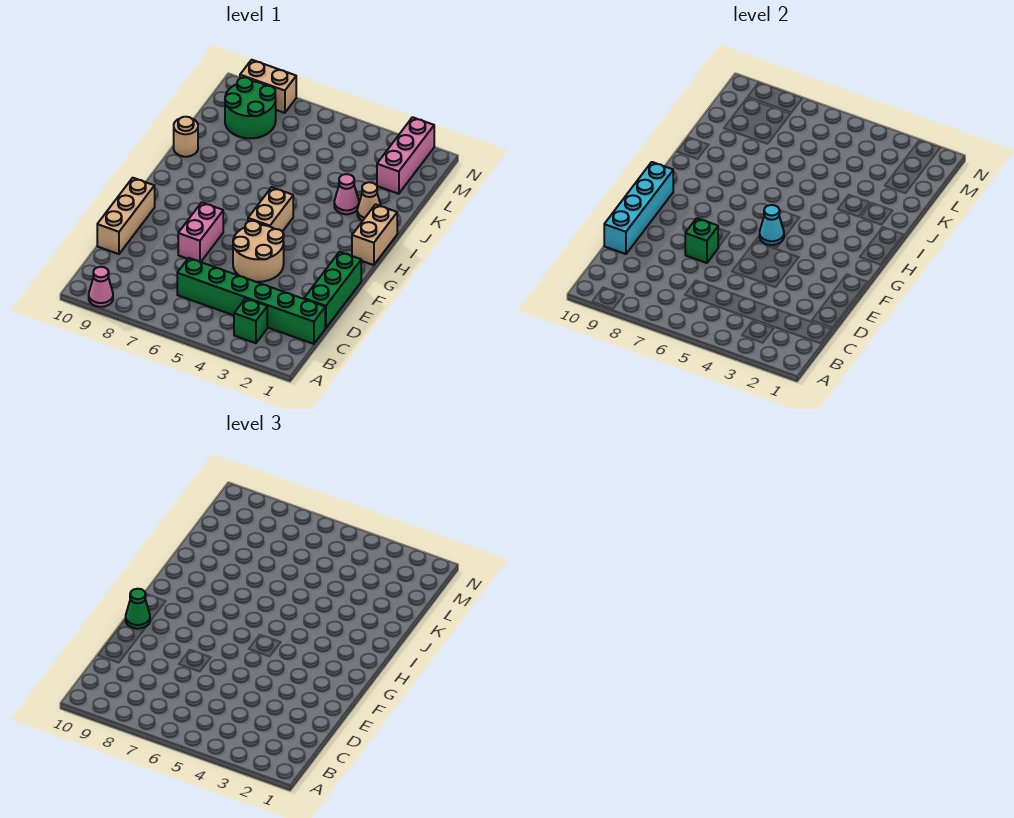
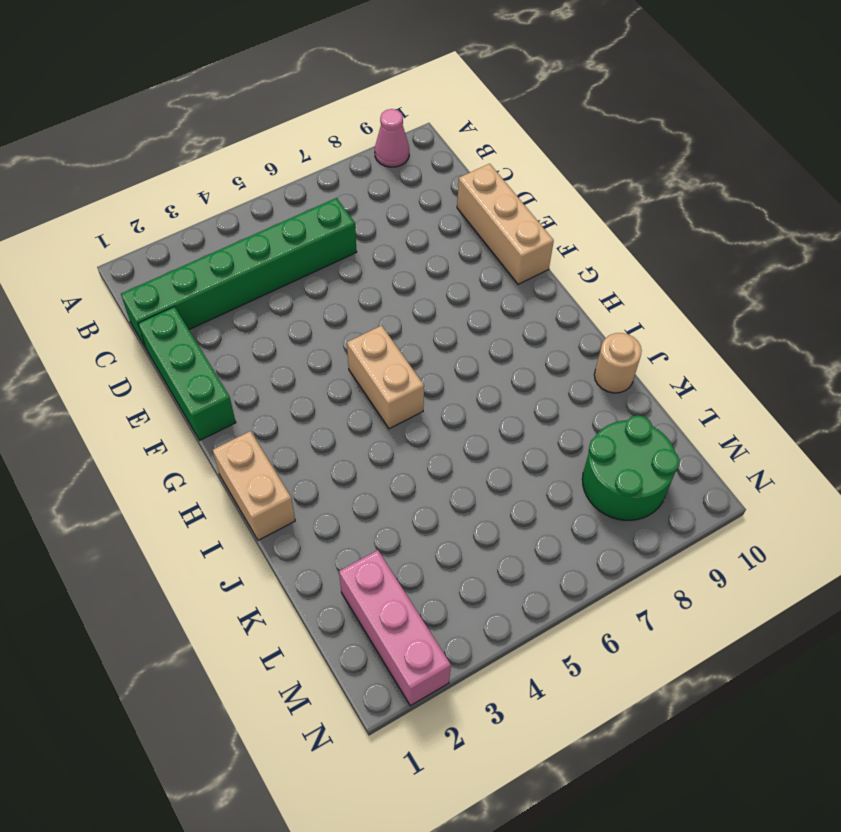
none -> green brick B3 level 1
none -> tan round brick E4:F5 level 1
none -> pink brick E7:F7 level 1

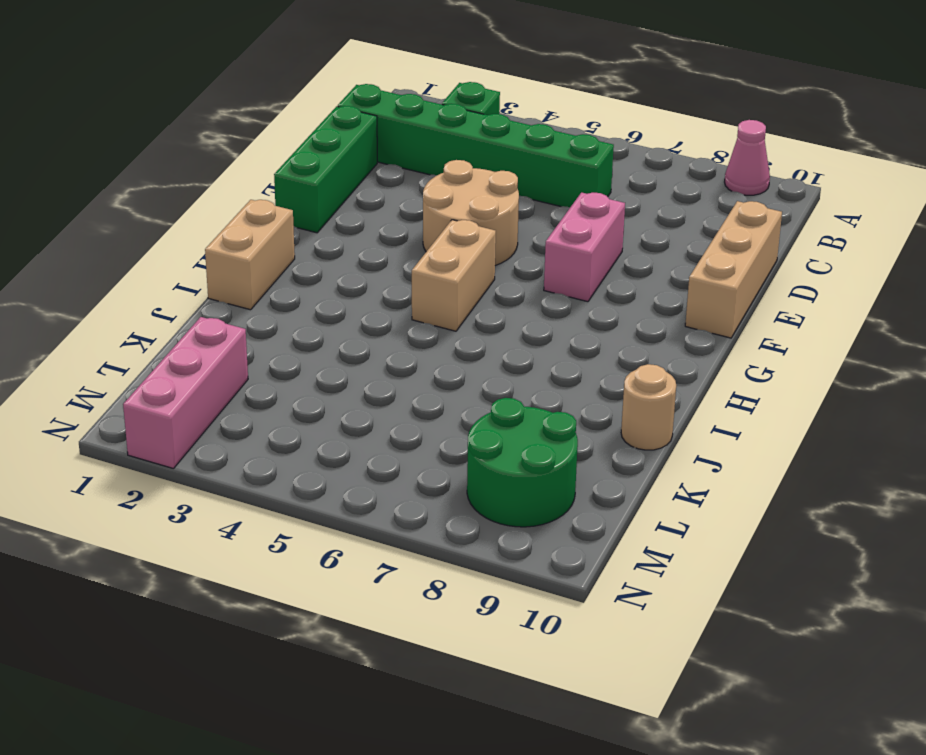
none -> tan cone J2 level 1
none -> pink cone J3 level 1
none -> tan brick N8:N9 level 1

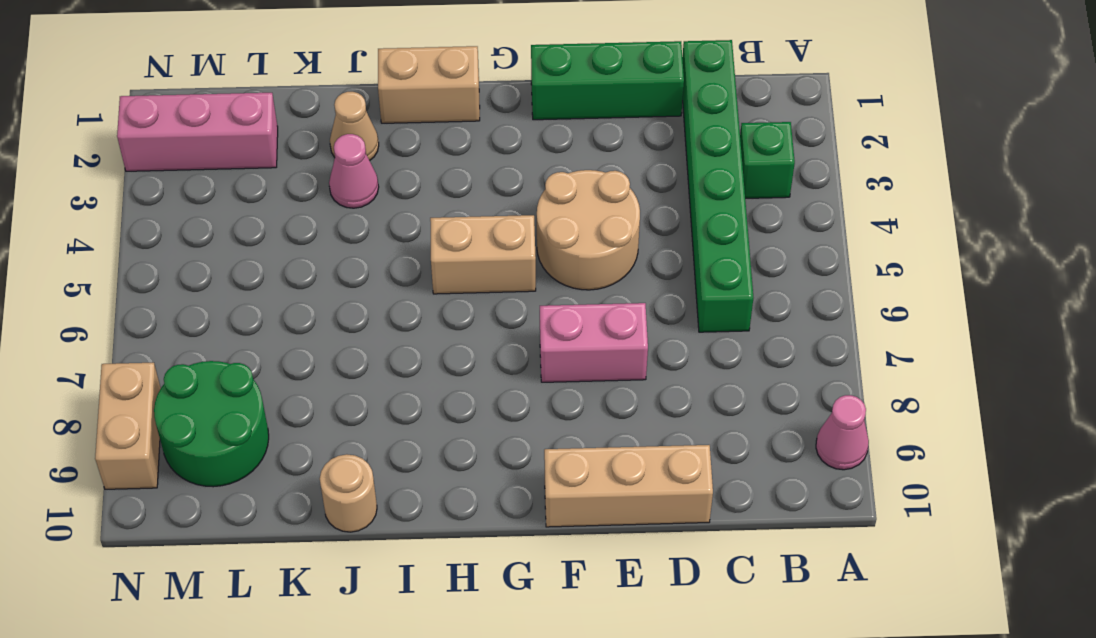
none -> cyan brick D10:G10 level 2
none -> green brick E7 level 2
none -> cyan cone G5 level 2

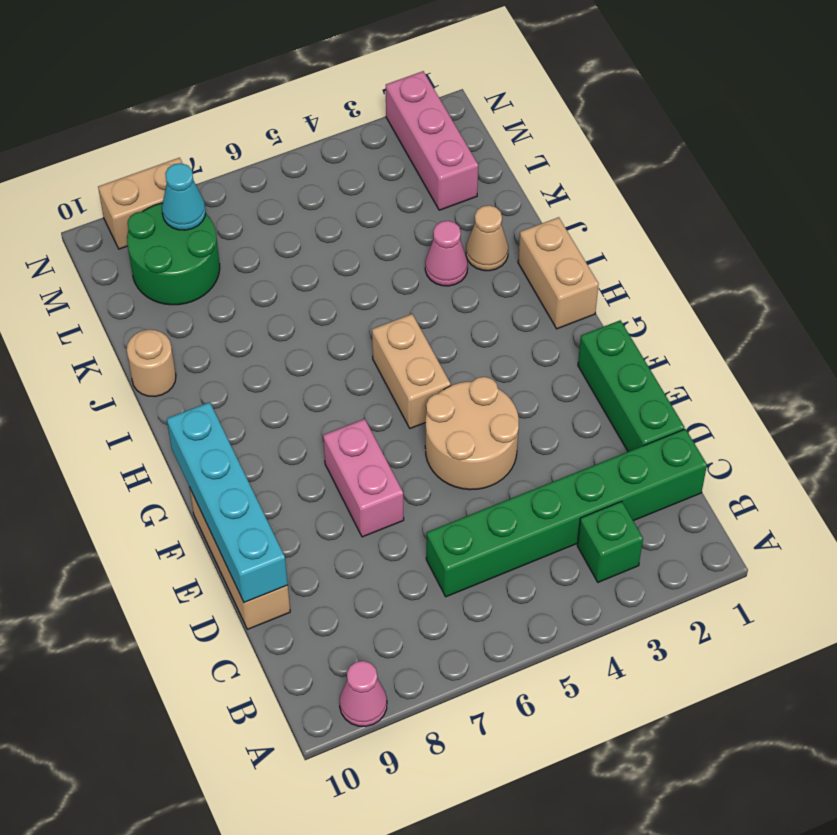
cyan cone M8 level 2 -> cyan cone G5 level 2
none -> green brick E7 level 2
none -> green cone F10 level 3

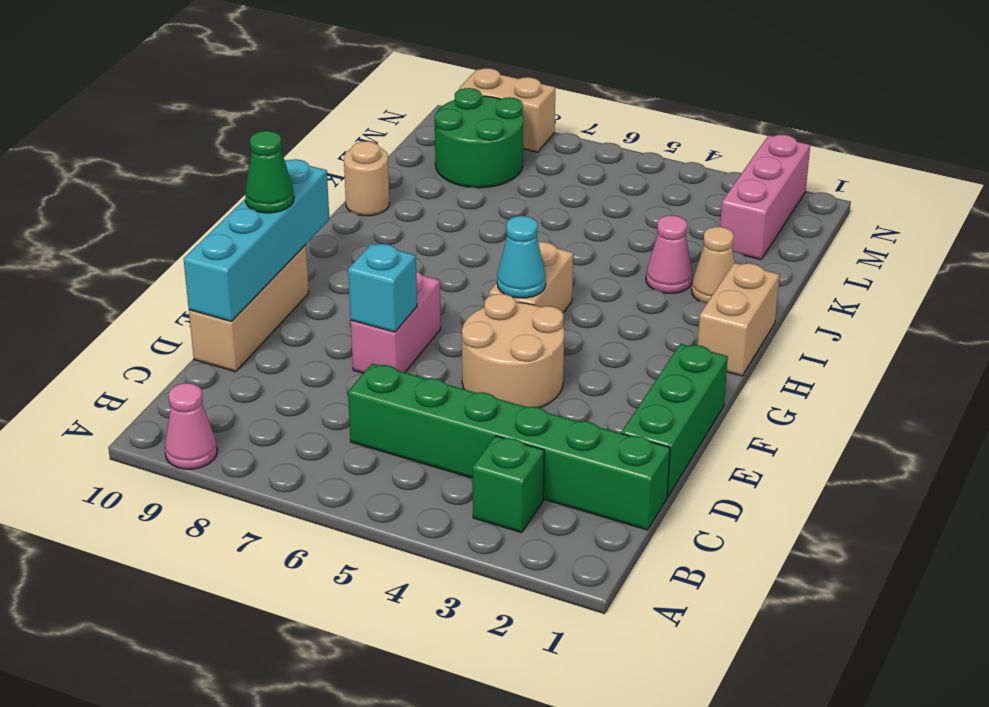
cyan brick E7 level 2 -> green brick E7 level 2

